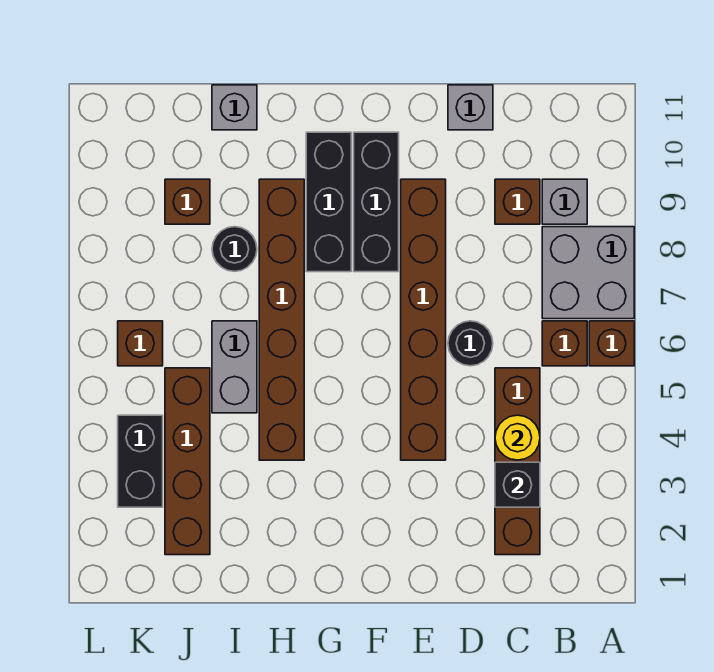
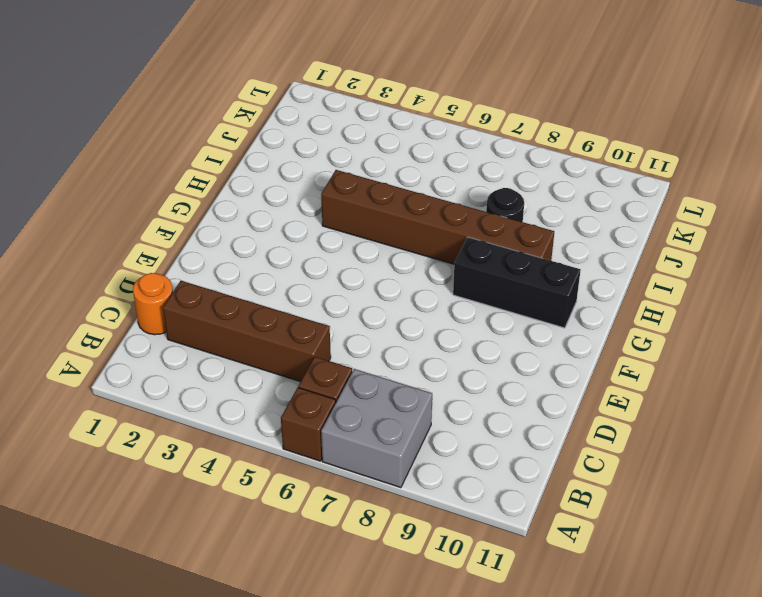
orange round brick C1 level 1 -> none
none -> grey brick B9 level 1
none -> brown brick C9 level 1
none -> black round brick D6 level 1

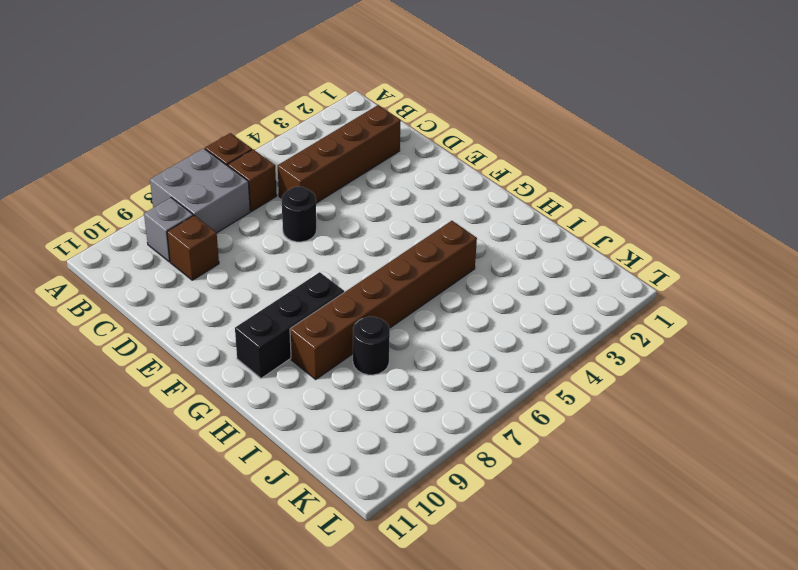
none -> grey brick D11 level 1
none -> brown brick E4:E9 level 1
none -> black brick F8:F10 level 1

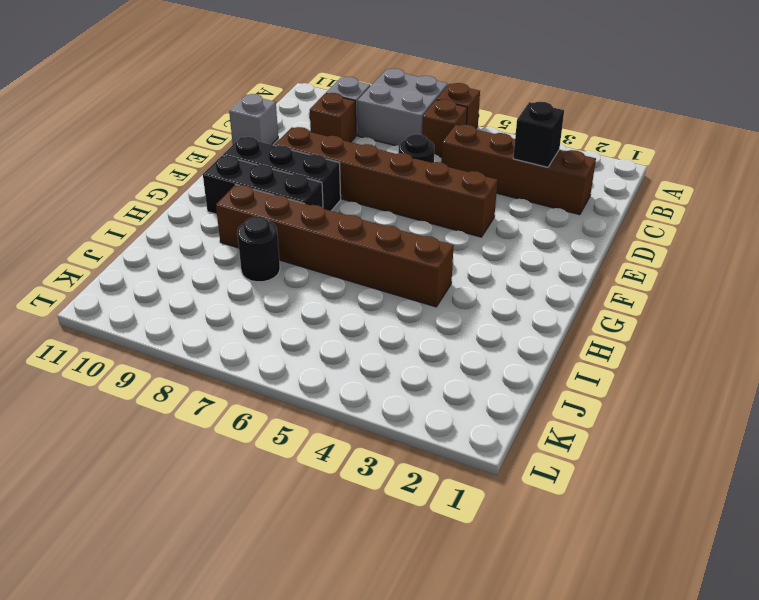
none -> grey brick I5:I6 level 1
none -> grey brick I11 level 1
none -> brown brick J2:J5 level 1

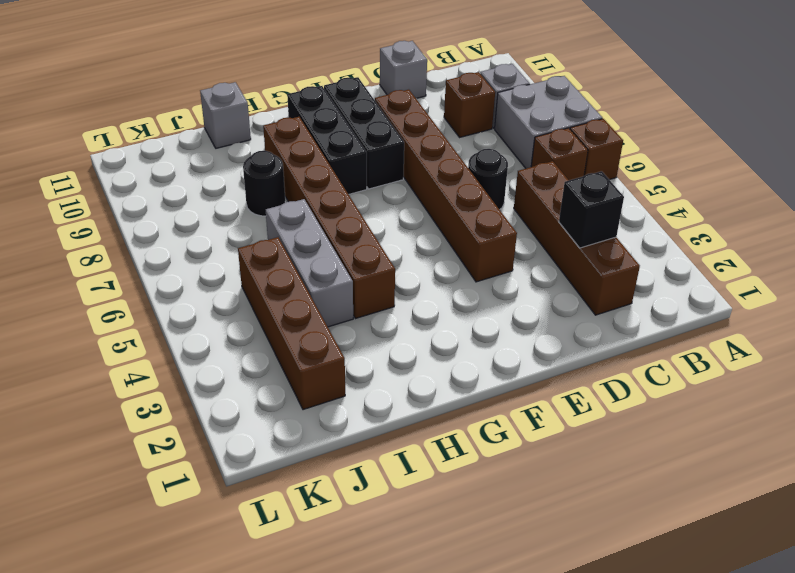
grey brick I4:I6 level 1 -> grey brick I5:I6 level 1
none -> brown brick J9 level 1
none -> black brick K3:K4 level 1
none -> brown brick K6 level 1

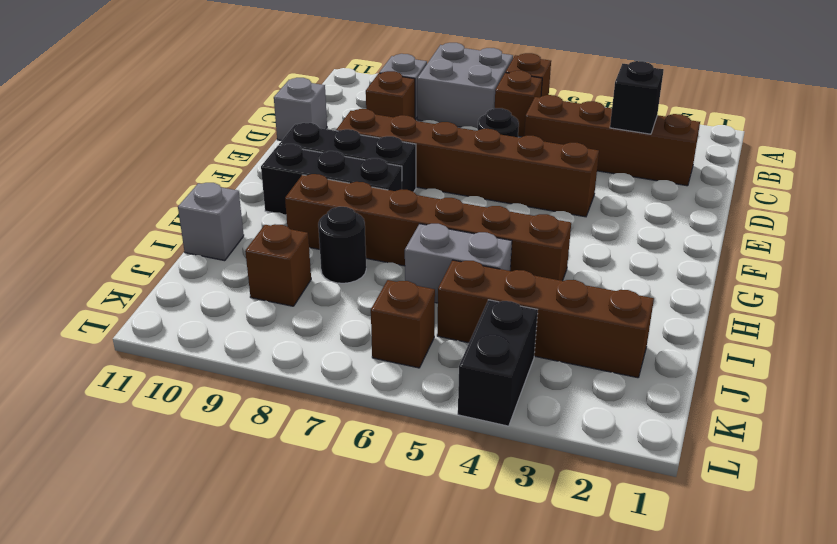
black brick K4:L4 level 1 -> black brick K3:K4 level 1
none -> yellow round brick C4 level 2

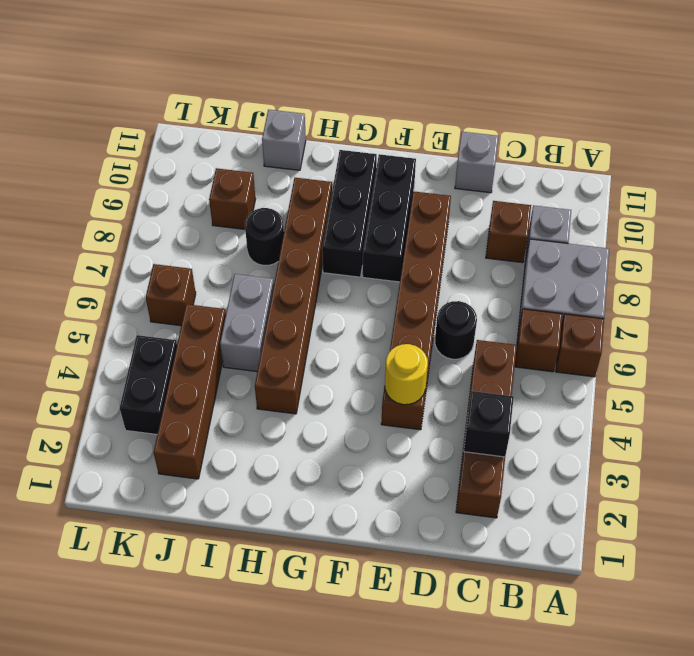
yellow round brick E4 level 2 -> yellow round brick C4 level 2

